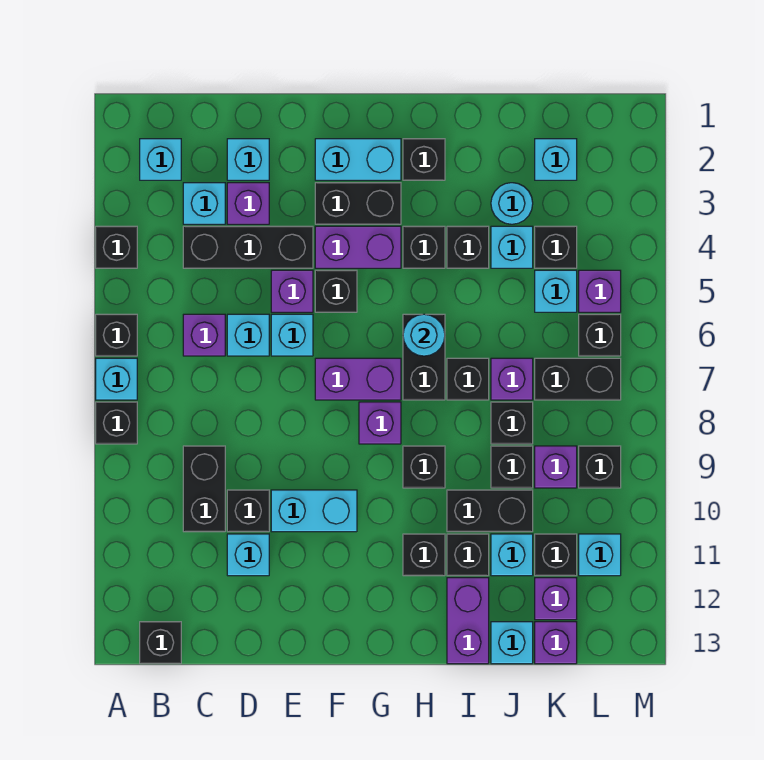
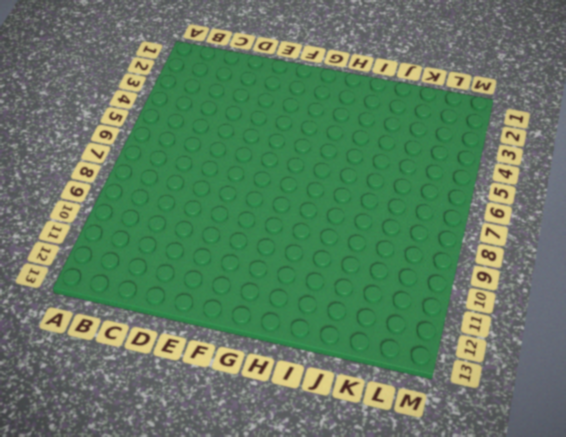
none -> black brick A4 level 1
none -> black brick A6 level 1
none -> cyan brick A7 level 1
none -> black brick A8 level 1

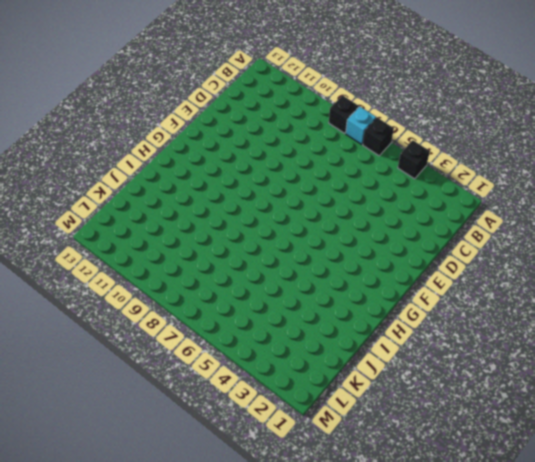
none -> cyan brick B2 level 1
none -> black brick B13 level 1
none -> cyan brick C3 level 1
none -> black brick C4:E4 level 1

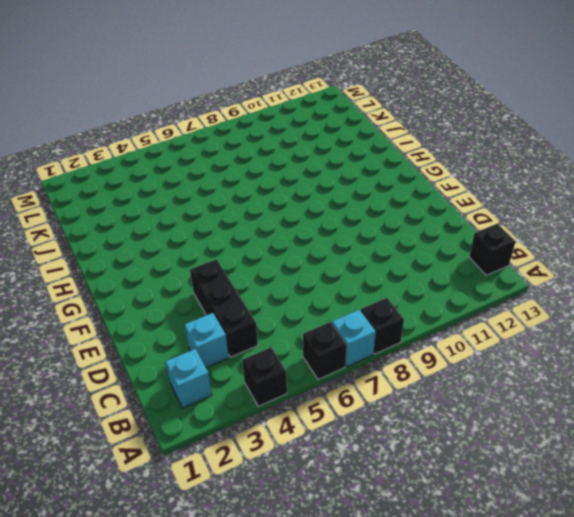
none -> purple brick C6 level 1
none -> black brick C9:C10 level 1
none -> cyan brick D2 level 1
none -> purple brick D3 level 1

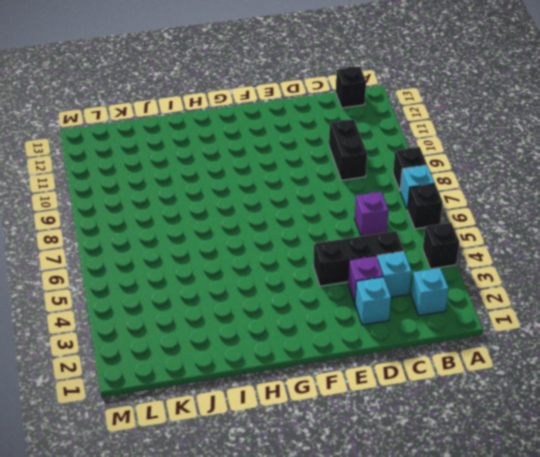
none -> cyan brick D6 level 1
none -> black brick D10 level 1
none -> cyan brick D11 level 1
none -> purple brick E5 level 1

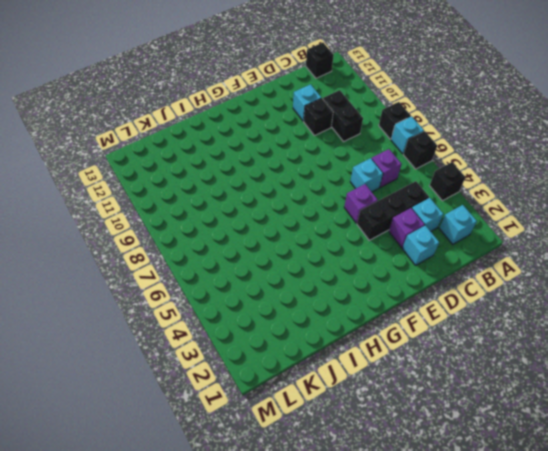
none -> cyan brick E6 level 1
none -> cyan brick E10:F10 level 1
none -> cyan brick F2:G2 level 1
none -> black brick F3:G3 level 1

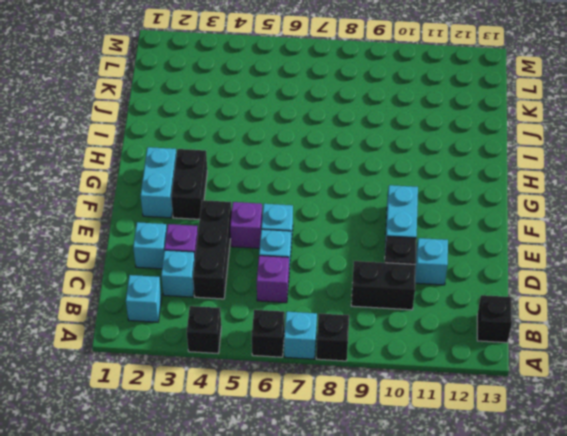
none -> purple brick F4:G4 level 1
none -> black brick F5 level 1
none -> purple brick F7:G7 level 1
none -> purple brick G8 level 1

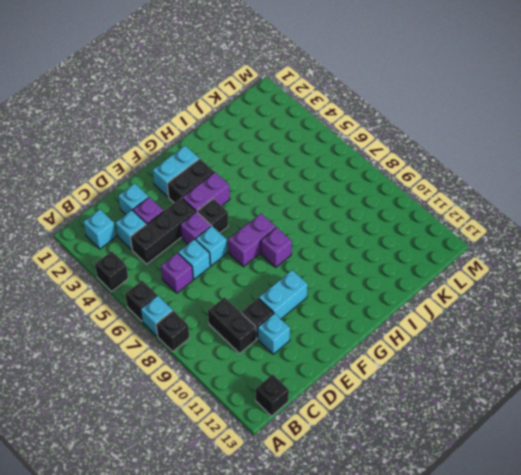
none -> black brick H2 level 1
none -> black brick H4 level 1
none -> black brick H6:H7 level 1
none -> black brick H9 level 1

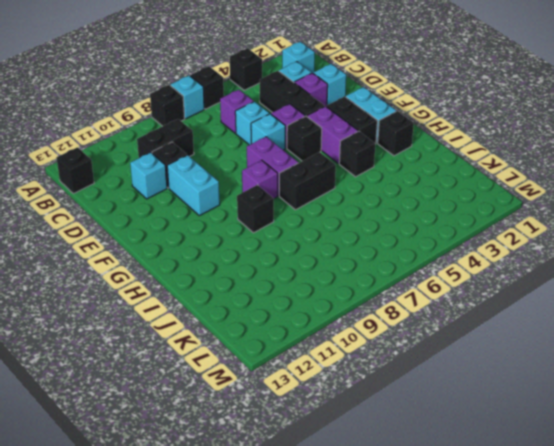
none -> black brick H11 level 1
none -> black brick I4 level 1
none -> black brick I7 level 1
none -> black brick I10:J10 level 1

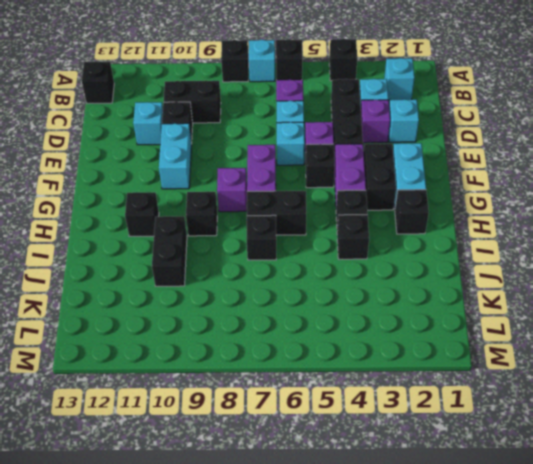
none -> black brick I11 level 1
none -> purple brick I12:I13 level 1
none -> cyan round brick J3 level 1
none -> cyan brick J4 level 1

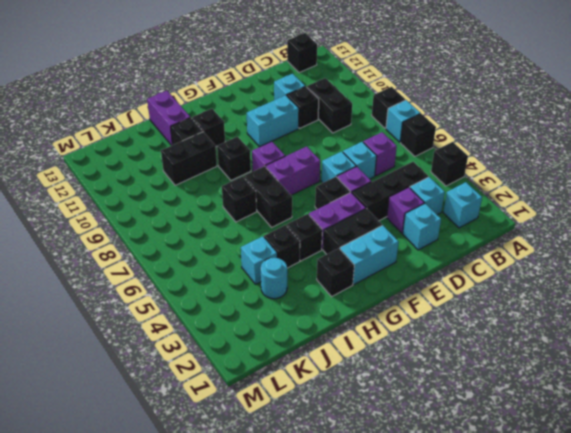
none -> purple brick J7 level 1
none -> black brick J8 level 1
none -> black brick J9 level 1
none -> cyan brick J11 level 1

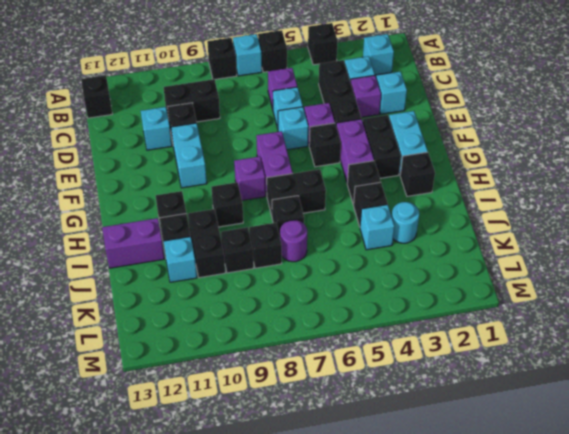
purple round brick J7 level 1 -> purple brick J7 level 1
none -> cyan brick J13 level 1
none -> cyan brick K2 level 1
none -> black brick K4 level 1
none -> cyan brick K5 level 1

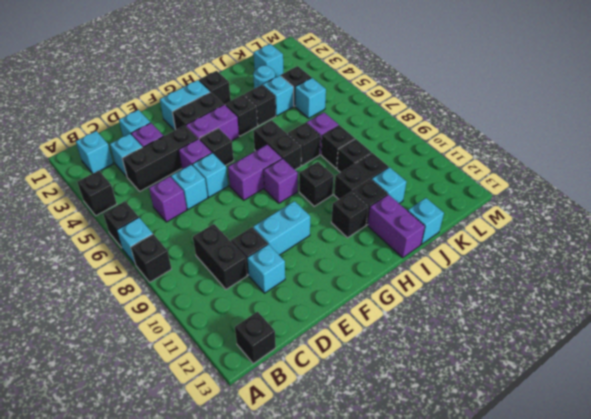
none -> black brick K7:L7 level 1
none -> purple brick K9 level 1
none -> black brick K11 level 1
none -> purple brick K12 level 1

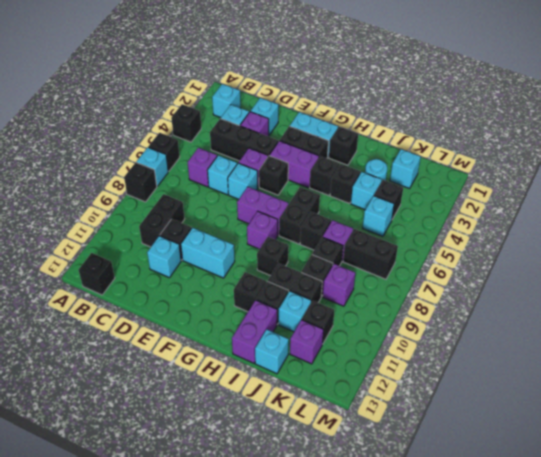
none -> purple brick K13 level 1
none -> purple brick L5 level 1
none -> black brick L6 level 1
none -> black brick L9 level 1

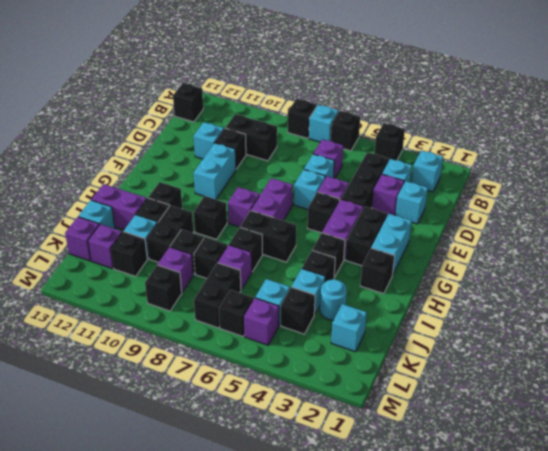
none -> cyan brick L11 level 1
none -> cyan round brick H6 level 2

